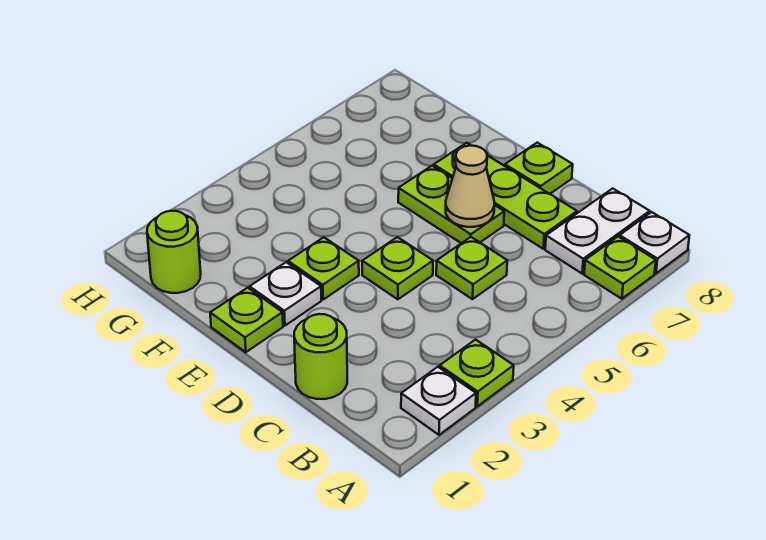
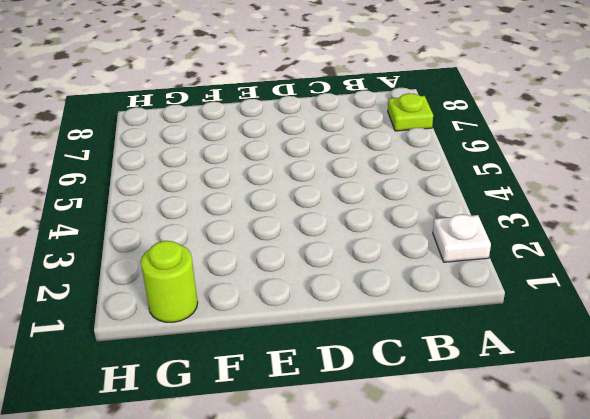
none -> lime plate A3 level 1
none -> white plate A8 level 1
none -> white plate B7:B8 level 1

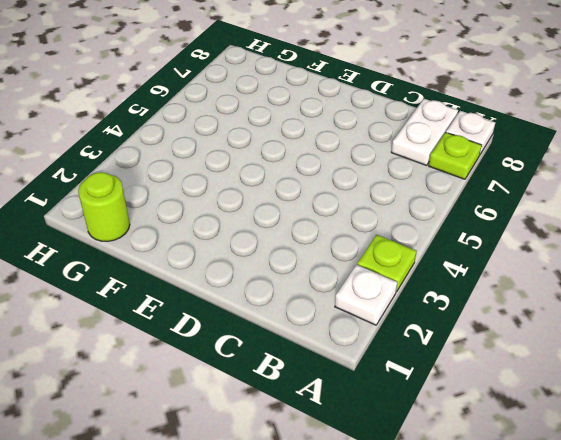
none -> lime round brick C1 level 1
none -> lime plate C5 level 1
none -> lime plate C7:E7 level 1

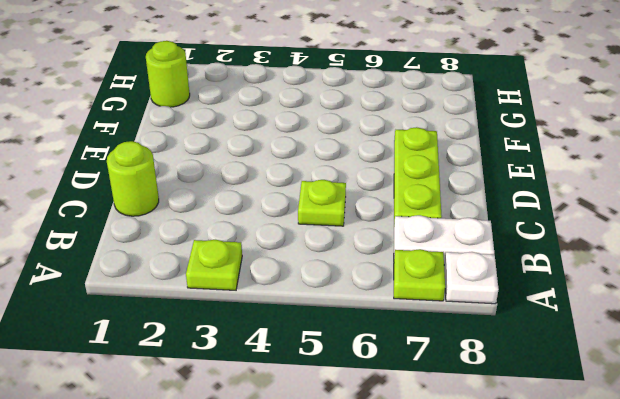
none -> white plate A2 level 1
none -> lime plate D4 level 1
none -> lime plate D6:E6 level 1

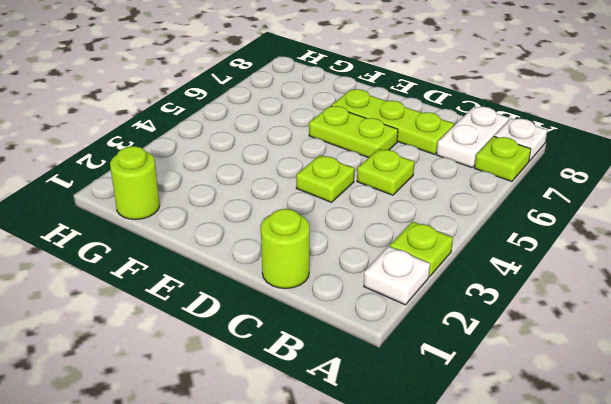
none -> lime plate D8 level 1
none -> lime plate E1 level 1
none -> white plate E2 level 1

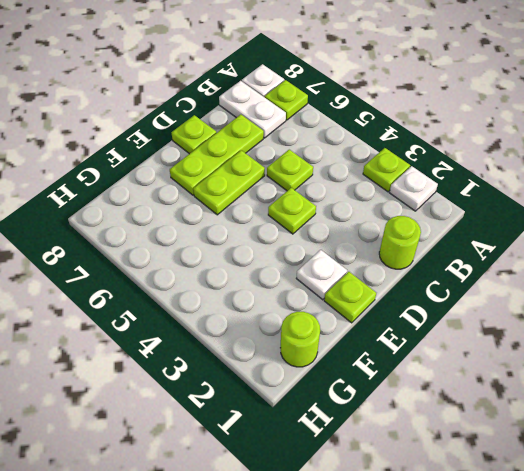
none -> lime plate E3 level 1
none -> tan cone D6 level 2

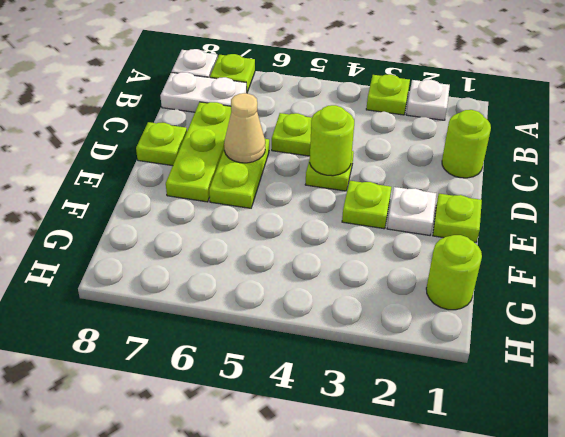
lime round brick D4 level 2 -> none

